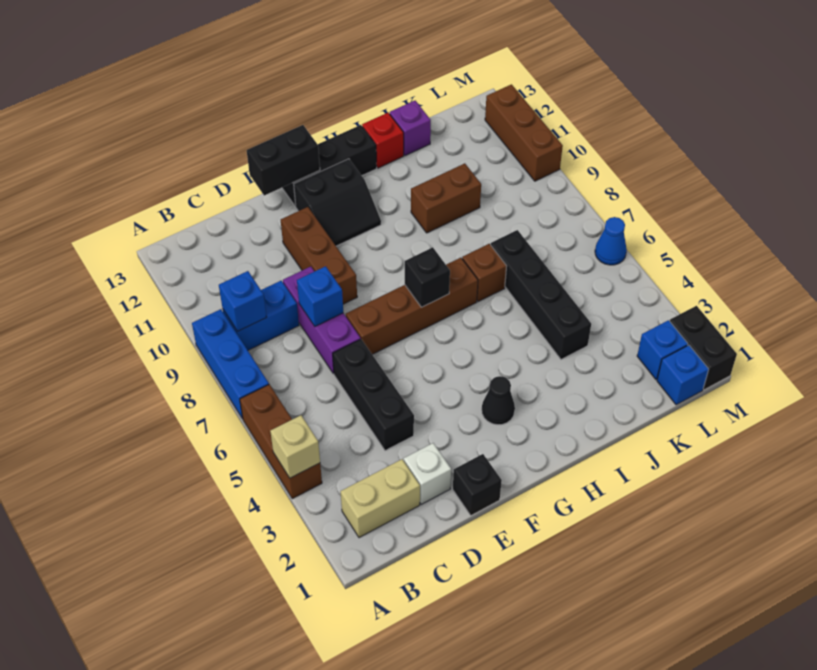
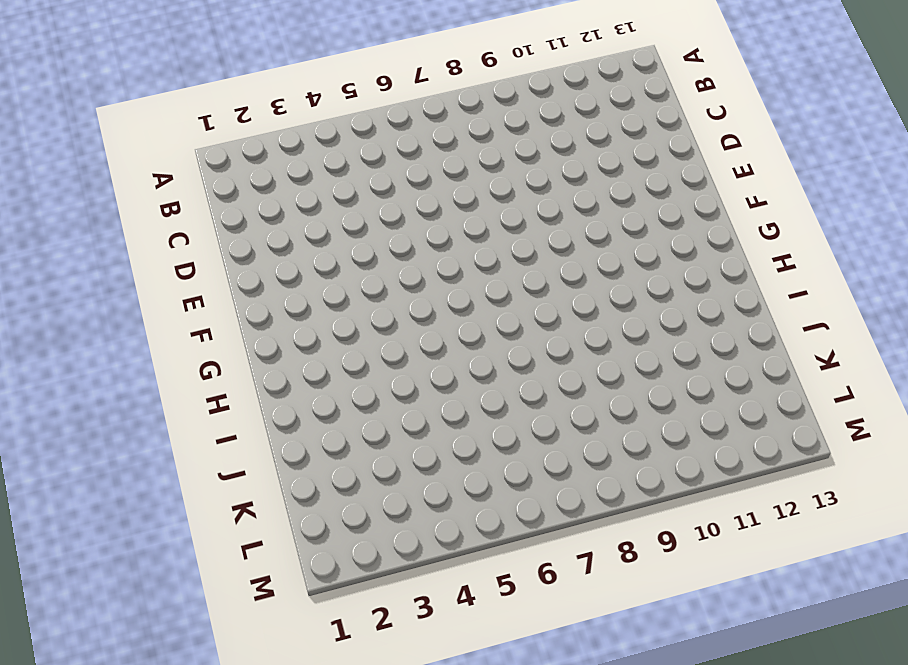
none -> brown brick A4:A6 level 1
none -> blue brick A7:A9 level 1
none -> tan brick B2:C2 level 1

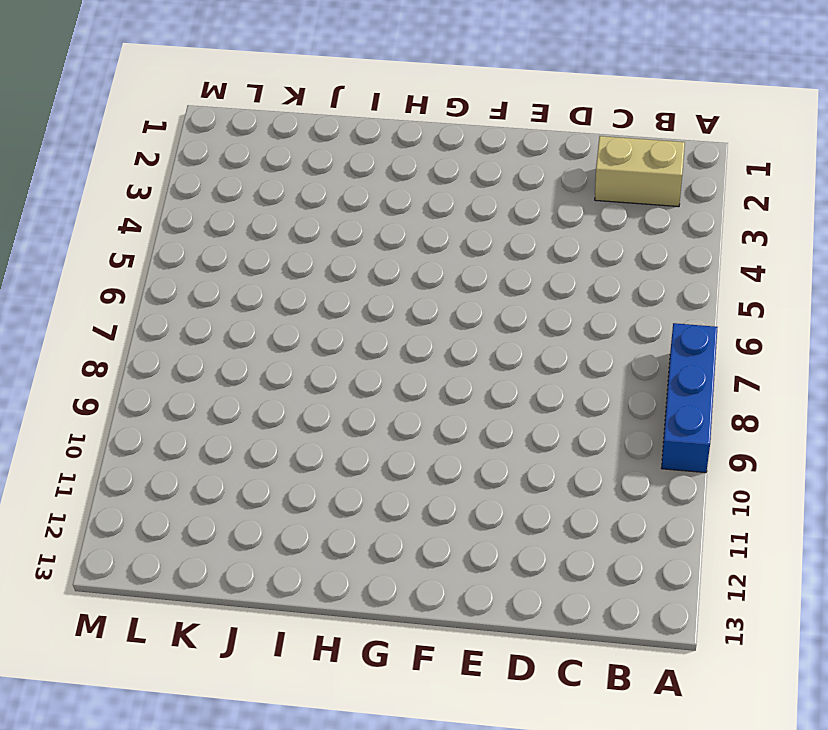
none -> brown brick A4:A6 level 1
none -> blue brick B9:C9 level 1
none -> white brick D2 level 1

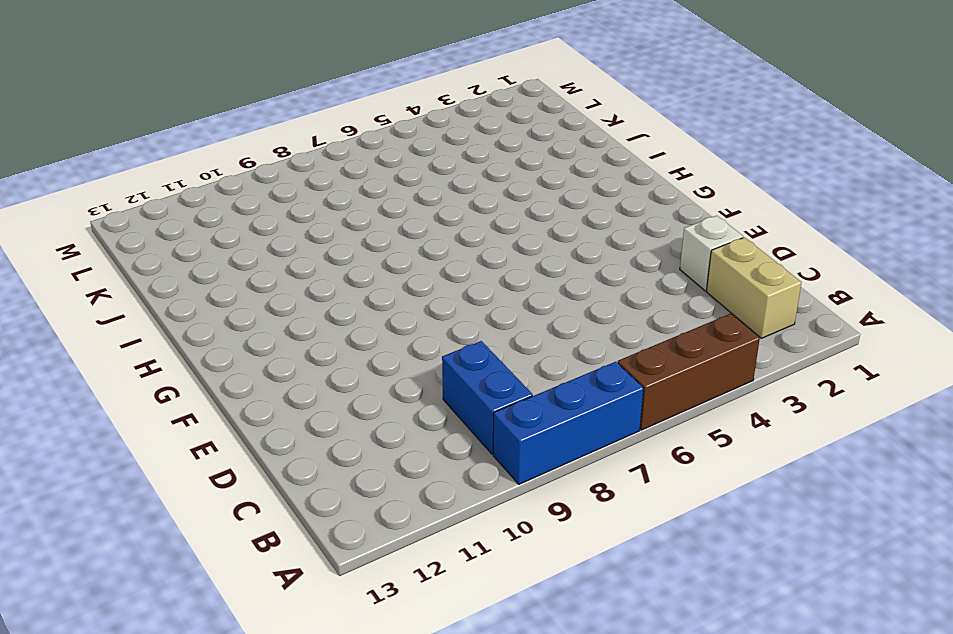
none -> black brick D4:D6 level 1
none -> purple brick D7:D9 level 1
none -> black brick E1 level 1

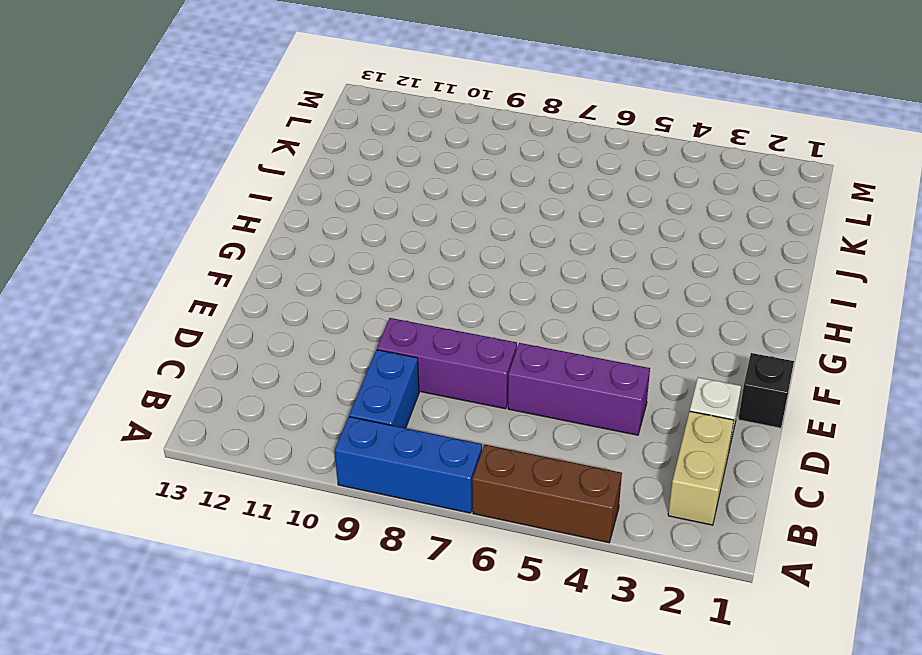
purple brick D4:D6 level 1 -> black brick D4:D6 level 1
none -> brown brick E7:H7 level 1
none -> brown brick E9:E11 level 1
none -> black slope F11:G12 level 1 top 12

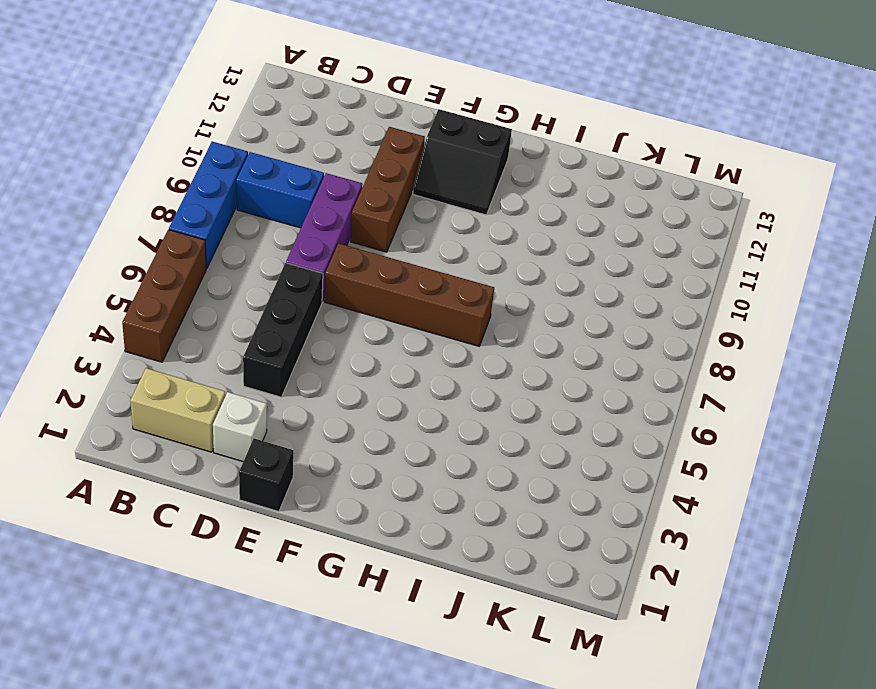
none -> black brick F13:H13 level 1
none -> black cone G3 level 1
none -> brown brick I7 level 1

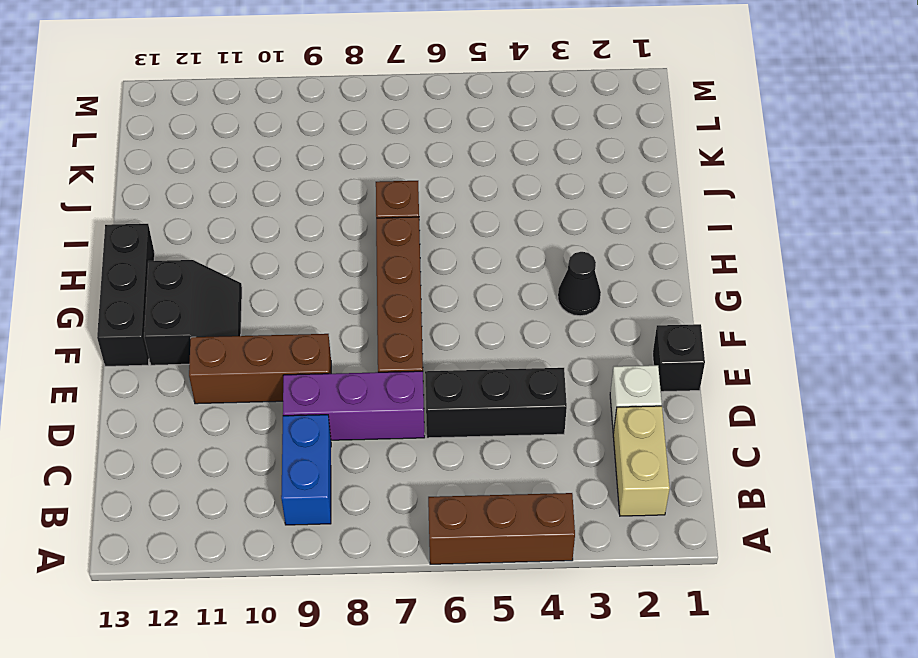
none -> blue brick A7:A9 level 1
none -> brown brick I10:J10 level 1
none -> red brick I13 level 1

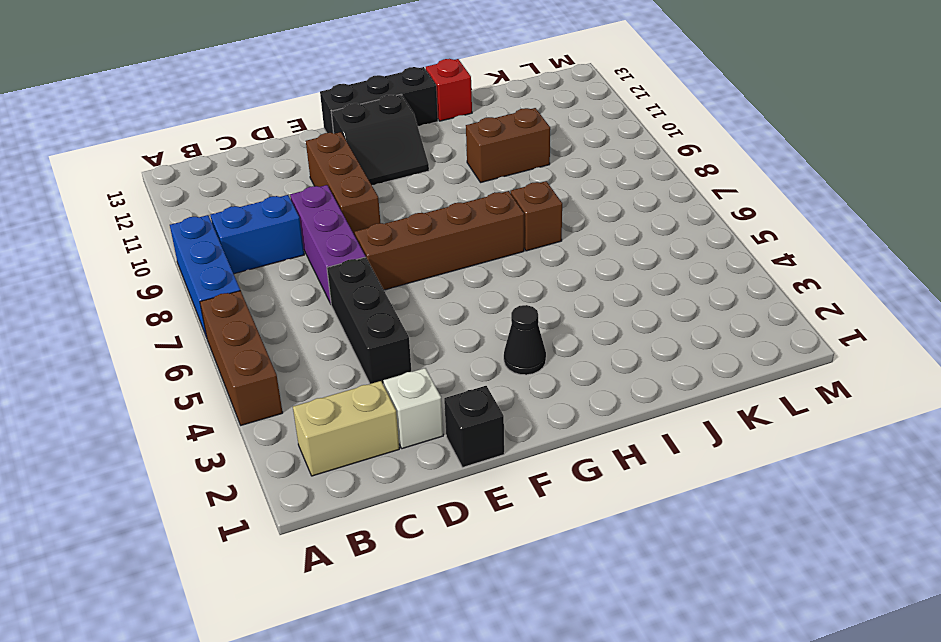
none -> black brick J4:J7 level 1
none -> purple brick J13 level 1
none -> blue brick L1 level 1

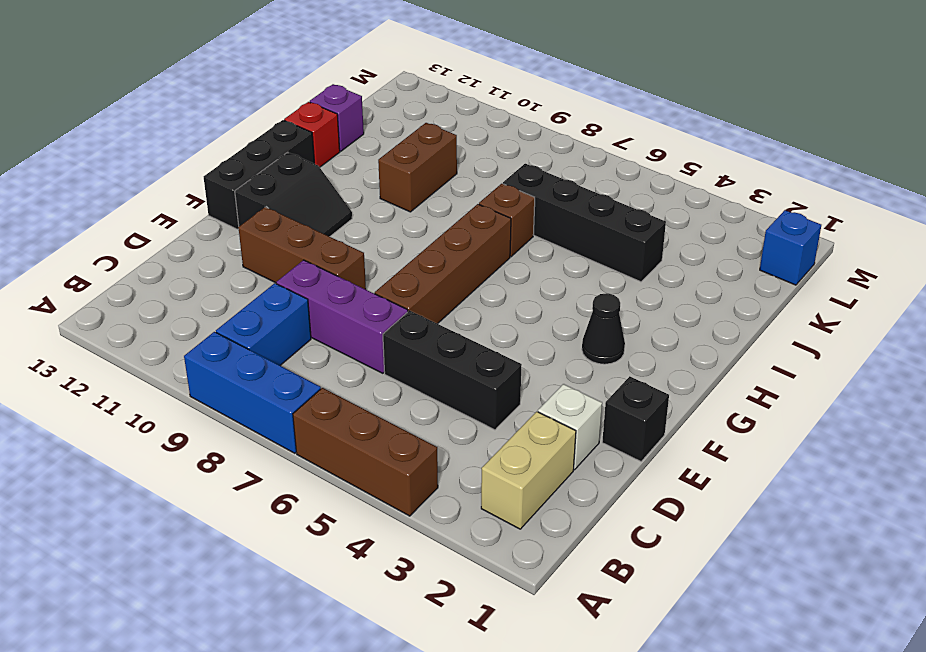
none -> blue brick L2 level 1
none -> black brick M1:M2 level 1
none -> blue cone M6 level 1

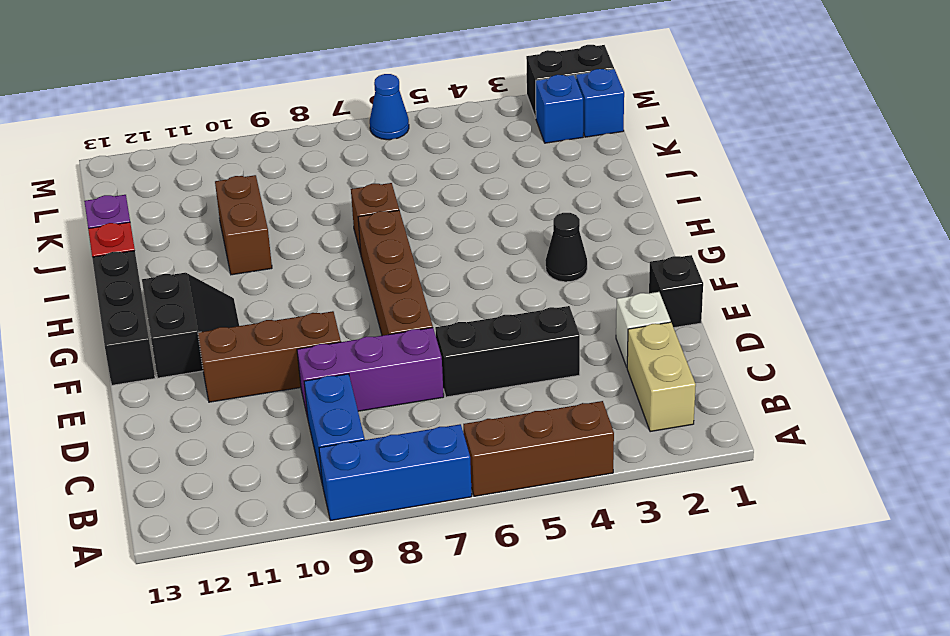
none -> black brick J4:J7 level 1
none -> brown brick M10:M12 level 1
none -> tan brick A4 level 2

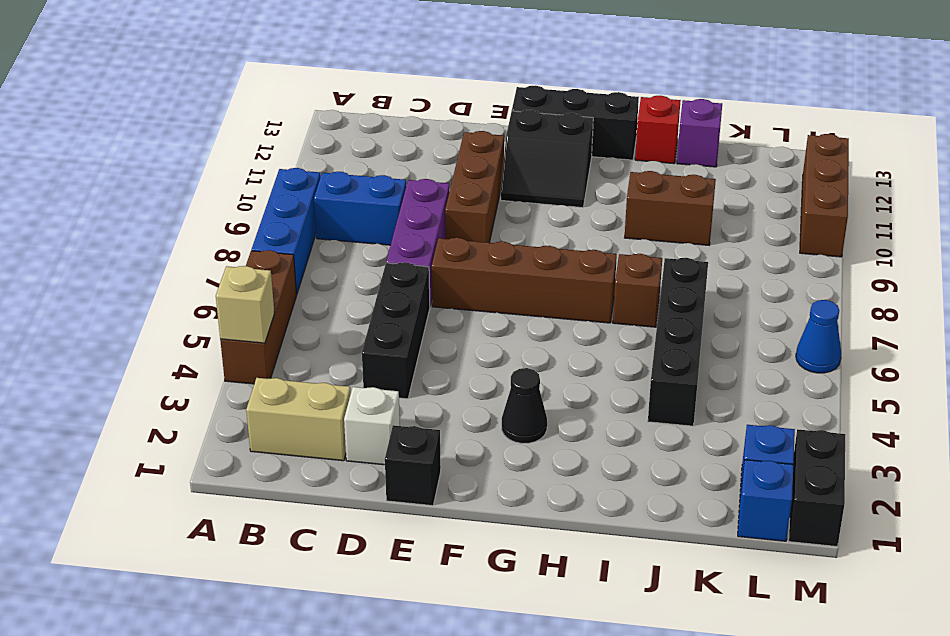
none -> blue brick B9 level 2
none -> blue brick D8 level 2
none -> black brick E13:F13 level 2

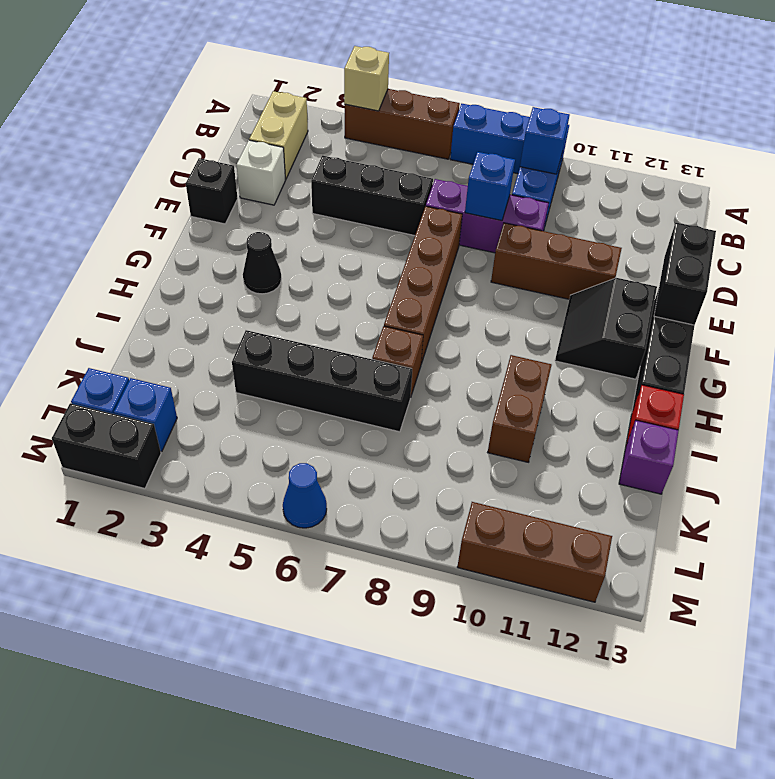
none -> black brick G7 level 2

